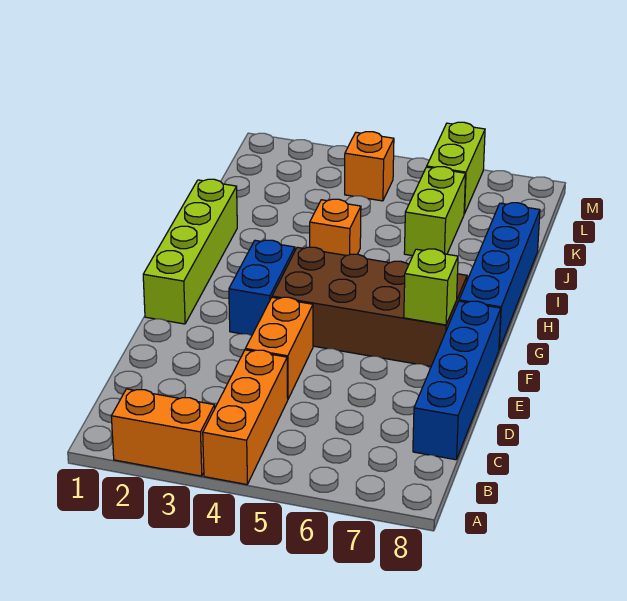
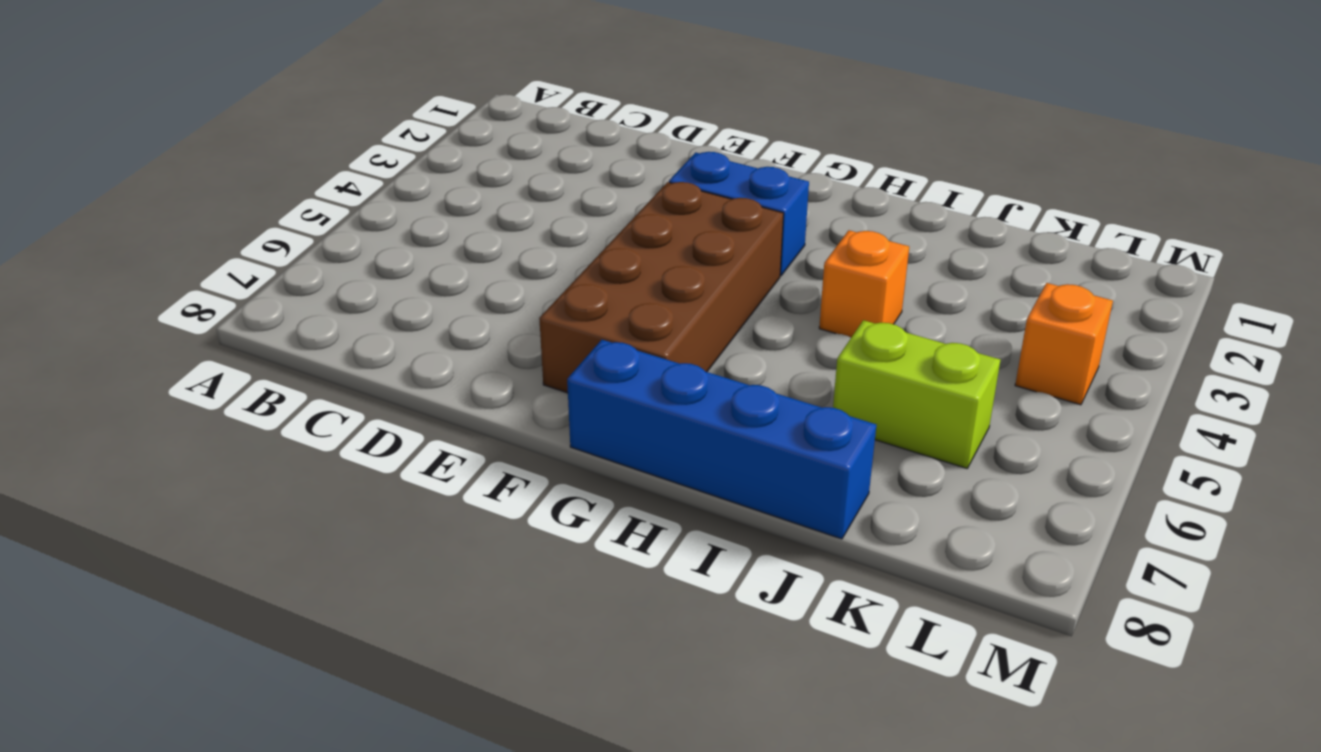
none -> orange brick A2:A3 level 1
none -> orange brick A4:C4 level 1
none -> blue brick C8:F8 level 1

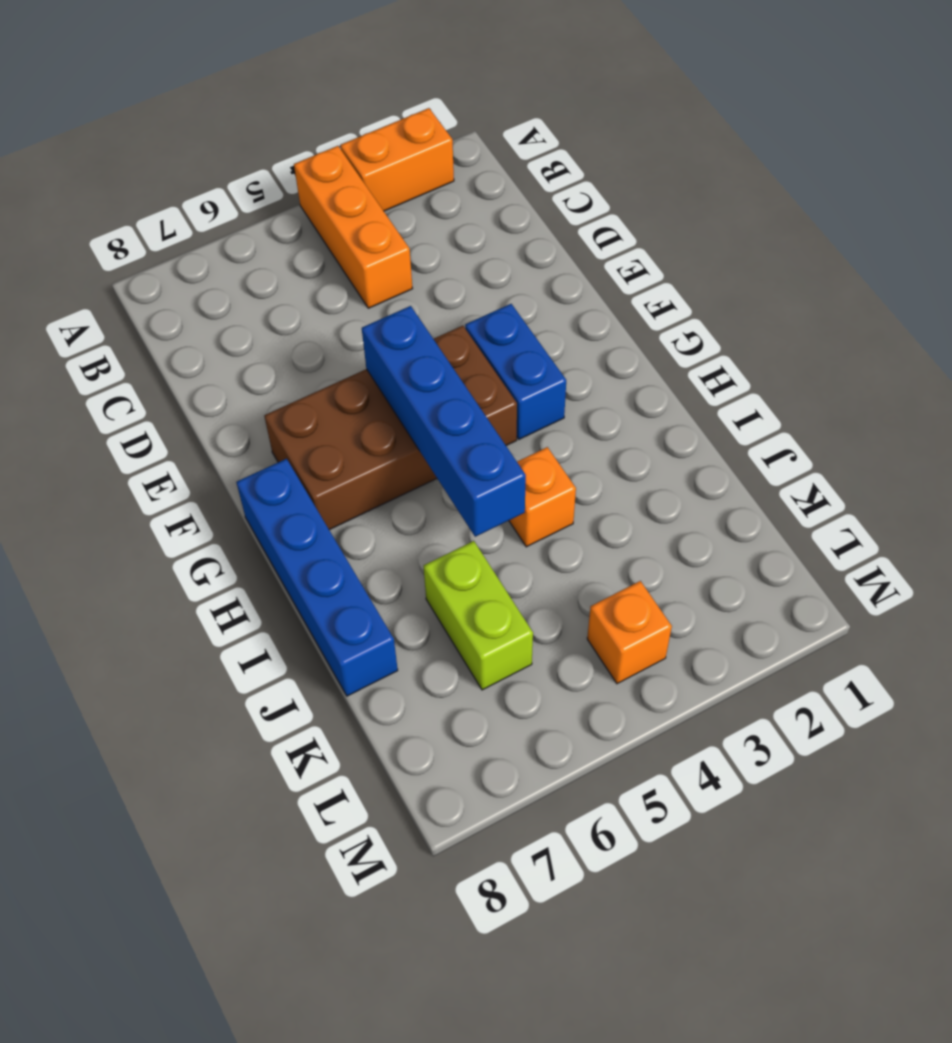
blue brick F5:I5 level 2 -> blue brick C8:F8 level 1
none -> orange brick D4:E4 level 1
none -> lime brick F1:I1 level 1
none -> lime brick L6:M6 level 1

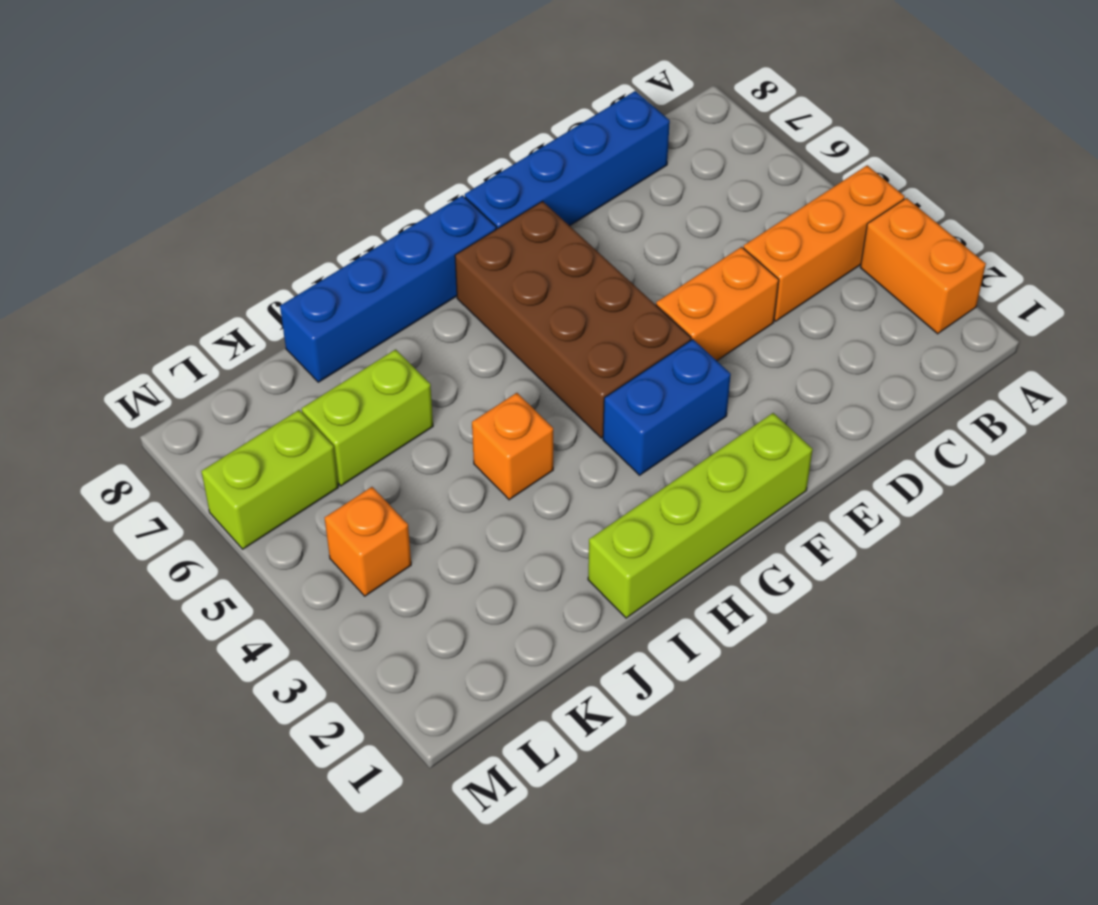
none -> lime brick F7 level 2

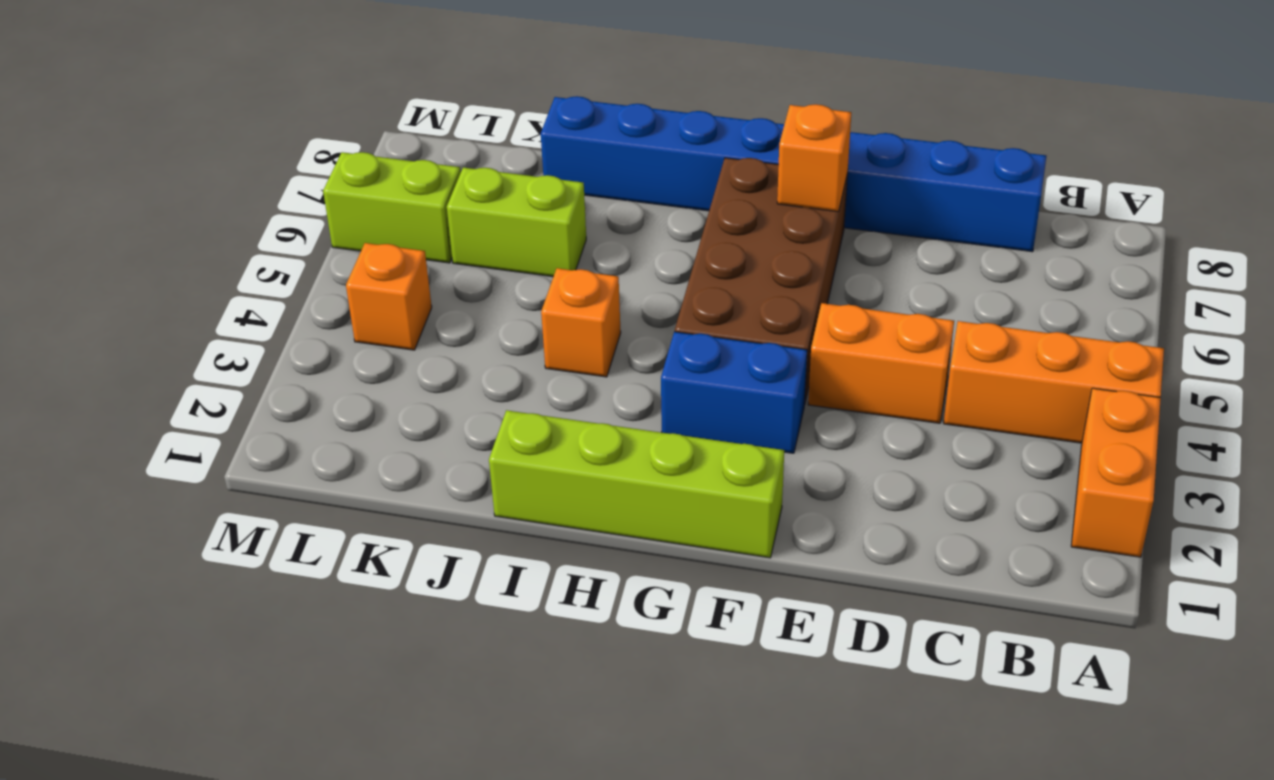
orange brick F7 level 2 -> lime brick F7 level 2

